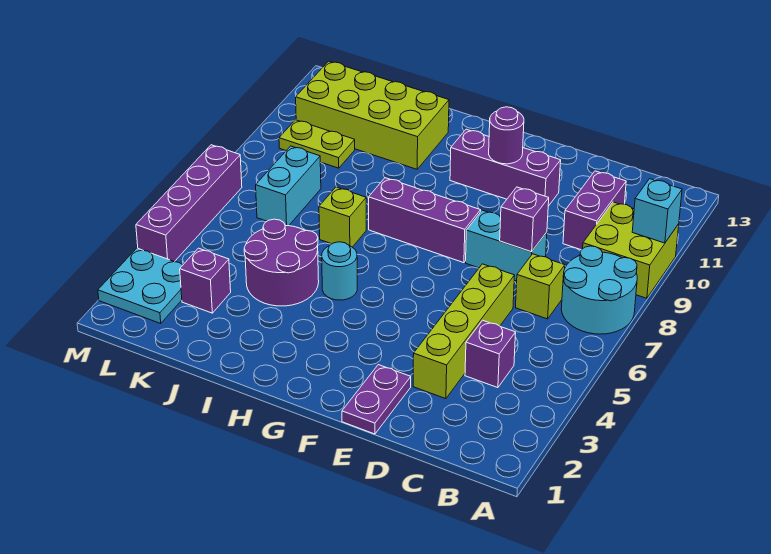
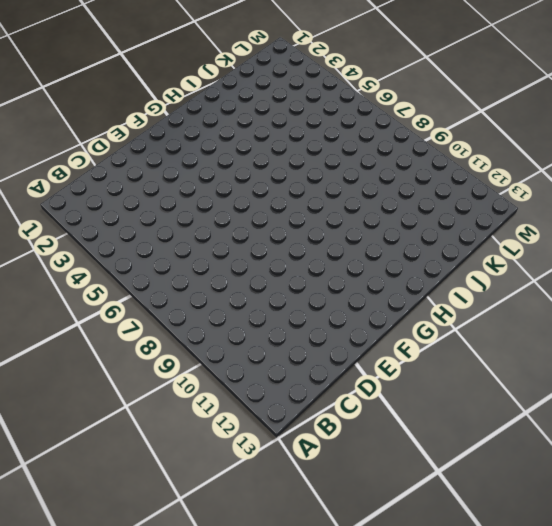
none -> cyan round brick A7:B8 level 1
none -> lime brick A9:B10 level 1
none -> purple brick C4 level 1

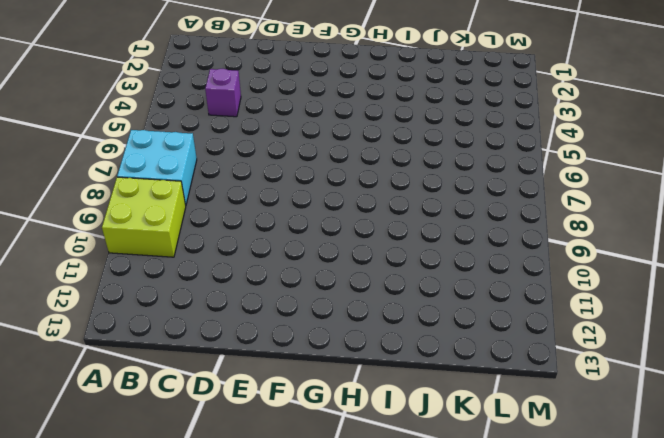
cyan brick A7:B8 level 1 -> cyan round brick A7:B8 level 1
none -> lime brick C7 level 1
none -> purple brick C10:C11 level 1
none -> lime brick D3:D6 level 1

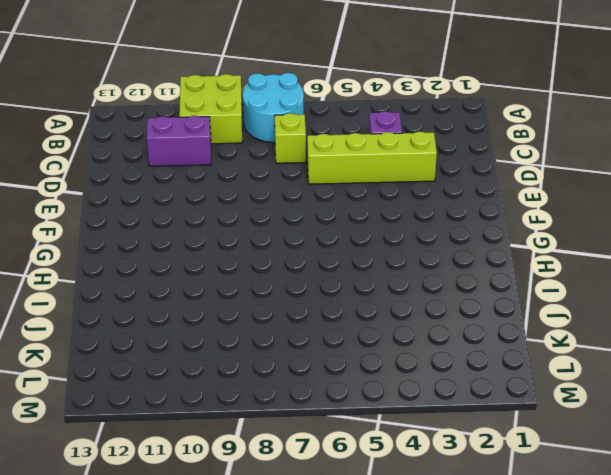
none -> cyan brick D8:E8 level 1
none -> purple plate E1:E2 level 1
none -> purple brick E11:G11 level 1

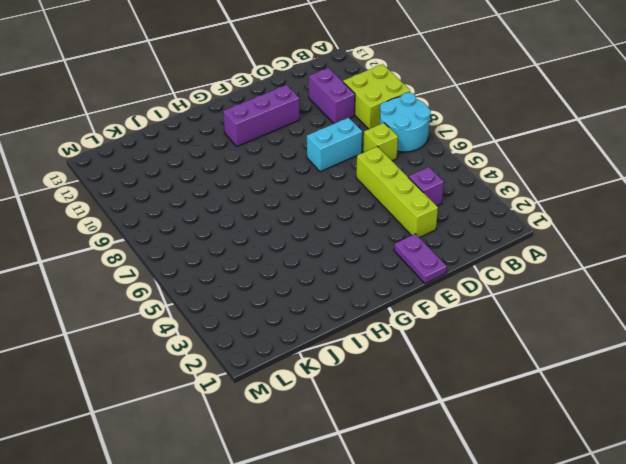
none -> purple brick F8:H8 level 1
none -> cyan round brick H5 level 1
none -> purple round brick I4:J5 level 1

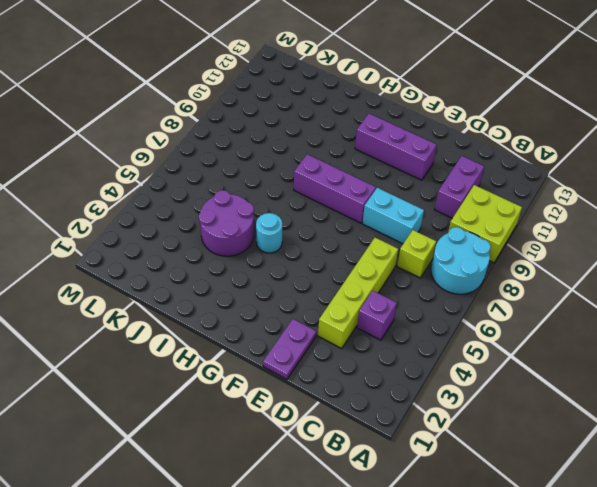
none -> lime brick I7 level 1
none -> lime brick I11:L12 level 1
none -> purple brick K3 level 1

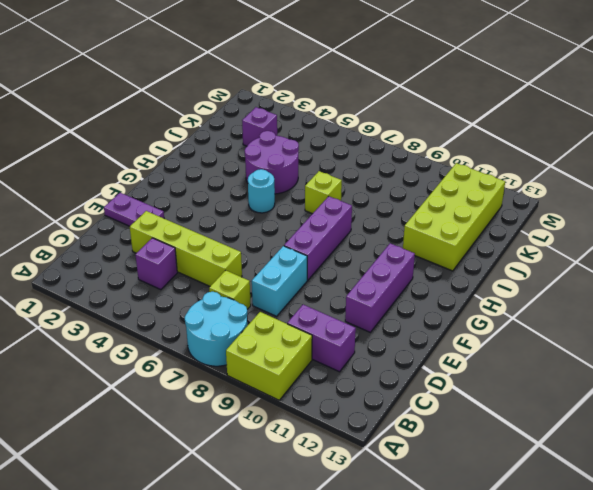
none -> cyan brick K7:K8 level 1
none -> lime plate K10:L10 level 1
none -> cyan plate L2:M3 level 1

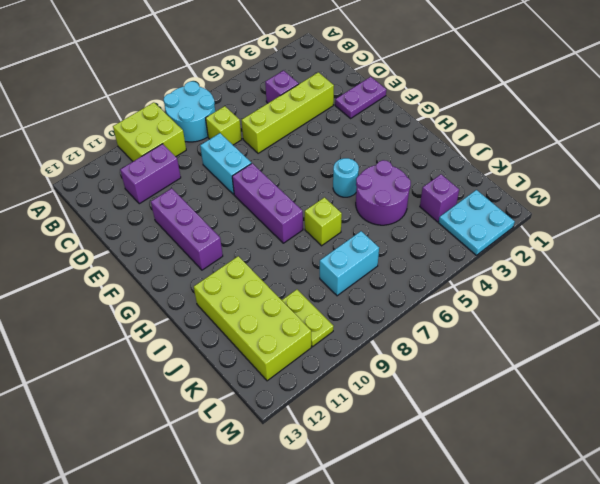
none -> purple brick M4:M7 level 1
none -> cyan brick A10 level 2
none -> purple brick D8 level 2

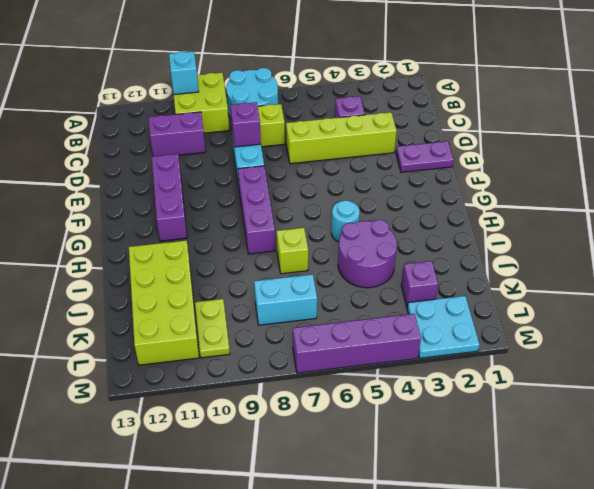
none -> purple round brick F11 level 2

